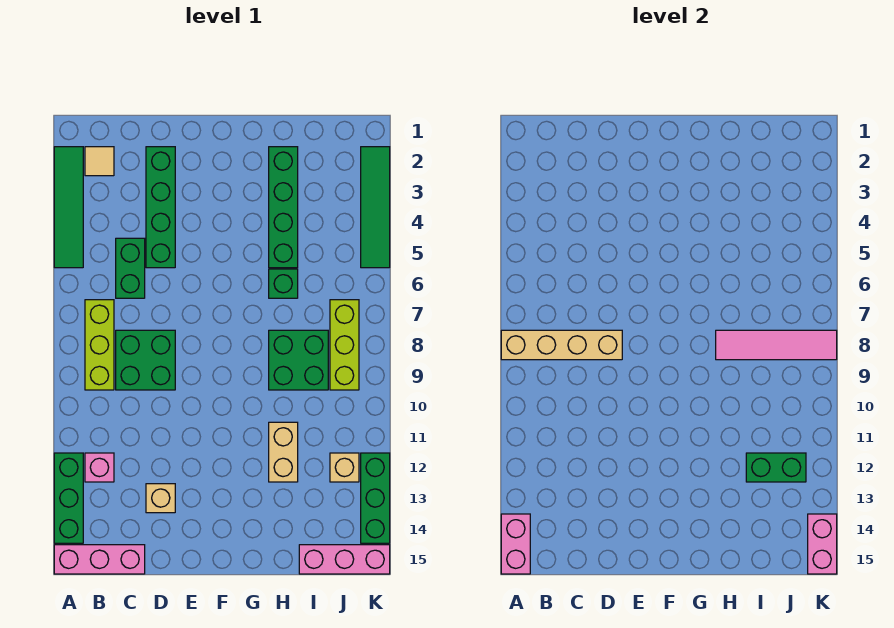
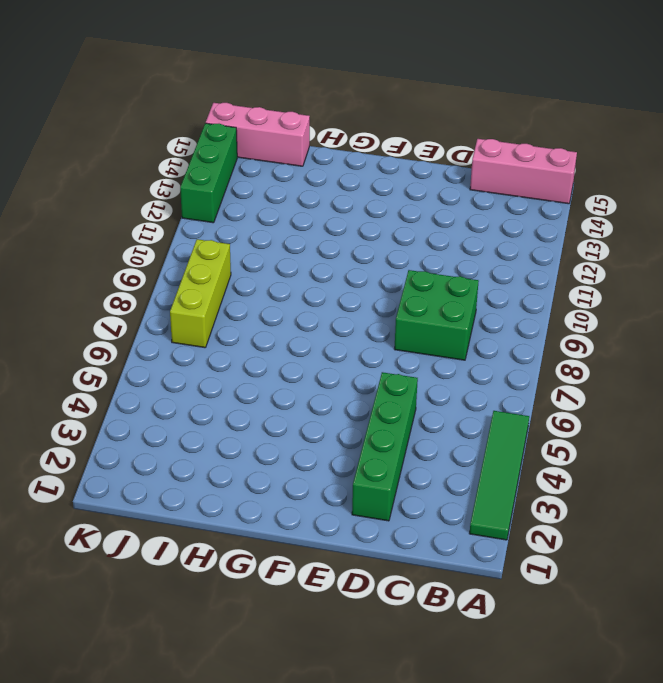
none -> green brick A12:A14 level 1
none -> tan tile B2 level 1
none -> lime brick B7:B9 level 1

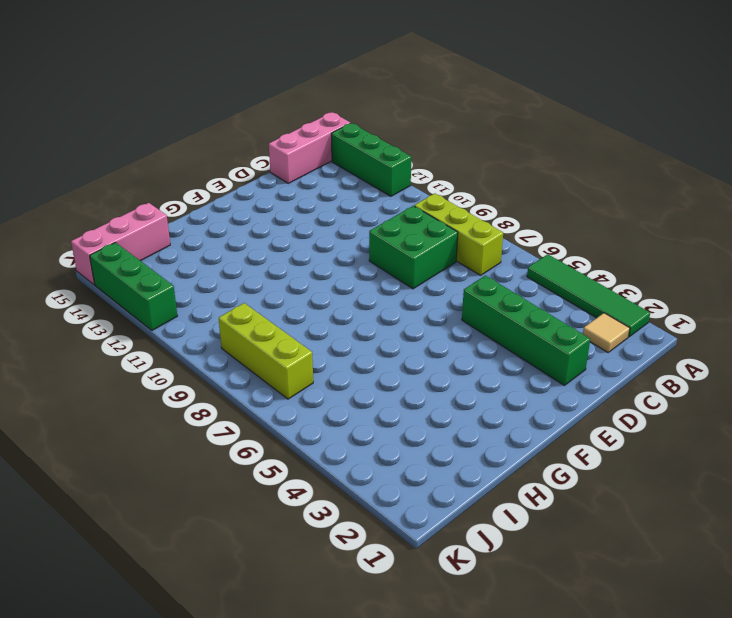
none -> pink brick B12 level 1
none -> green brick C5:C6 level 1
none -> tan brick D13 level 1

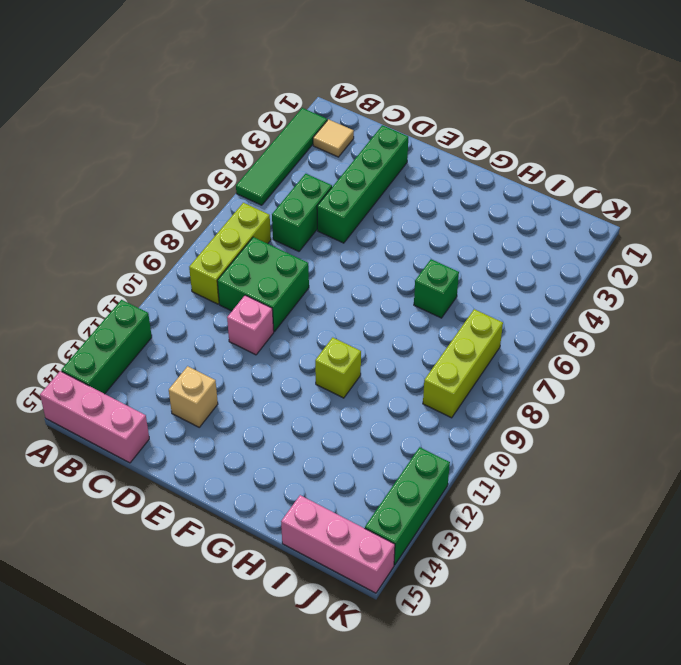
pink brick D10 level 1 -> pink brick B12 level 1
lime brick G10 level 1 -> none
none -> green brick H2:H5 level 1
none -> green brick H8:I9 level 1
none -> tan brick H11:H12 level 1

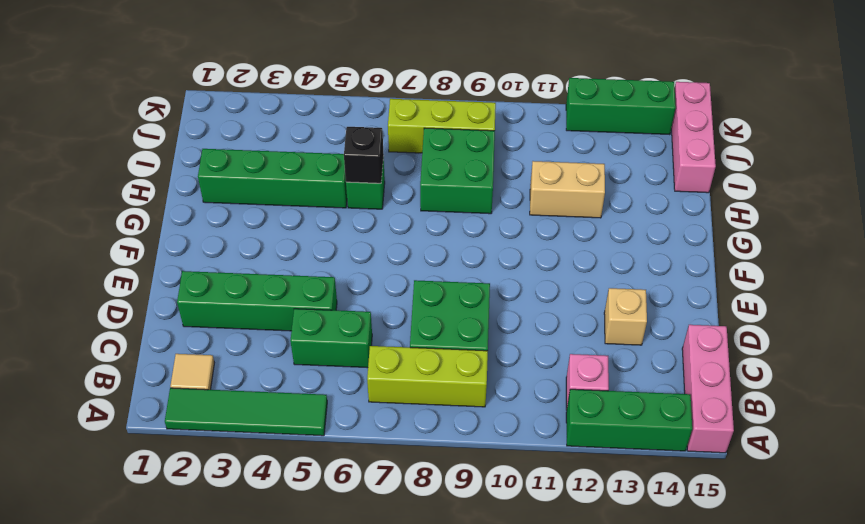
black brick H6 level 2 -> none
none -> tan brick J12 level 1
none -> green tile K2:K5 level 1
none -> tan brick A8:D8 level 2

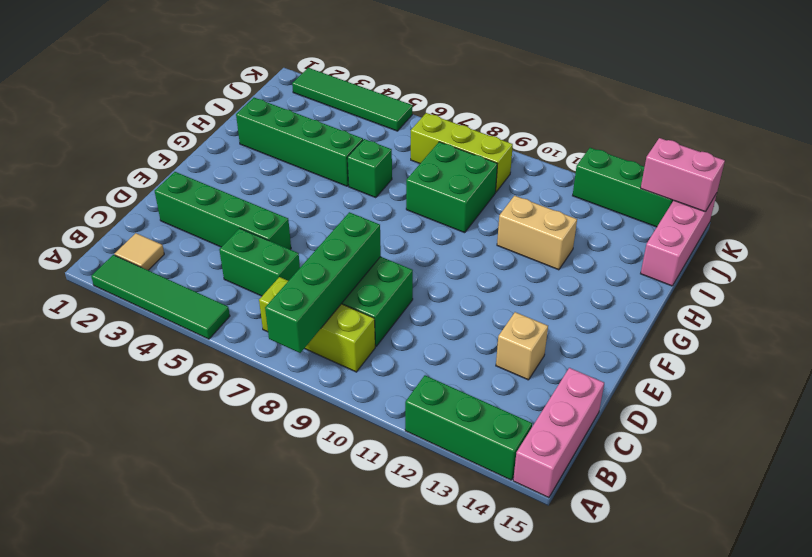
green brick A8:D8 level 2 -> tan brick A8:D8 level 2
none -> pink brick B12 level 1
none -> tan brick J12 level 1
none -> pink brick A14:A15 level 2

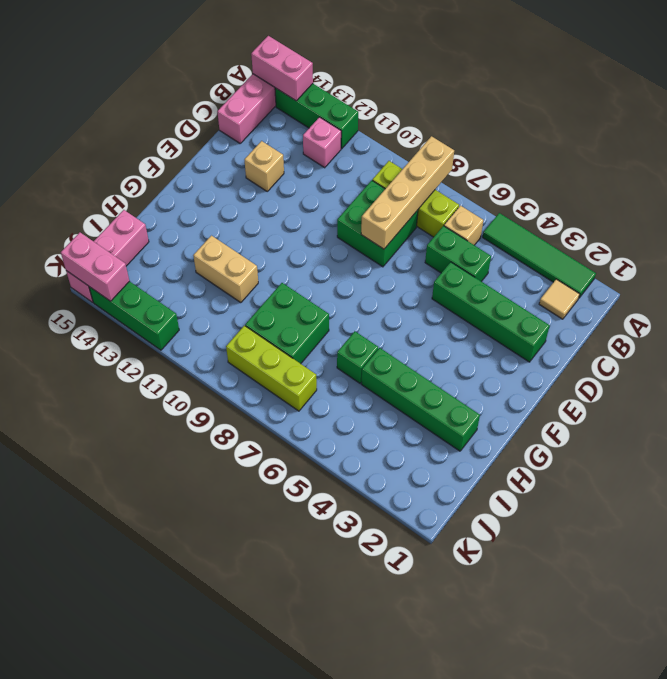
tan brick B6 level 1 -> tan brick J12 level 1
none -> green tile K2:K5 level 1
none -> pink tile H8:K8 level 2
none -> green brick I12:J12 level 2

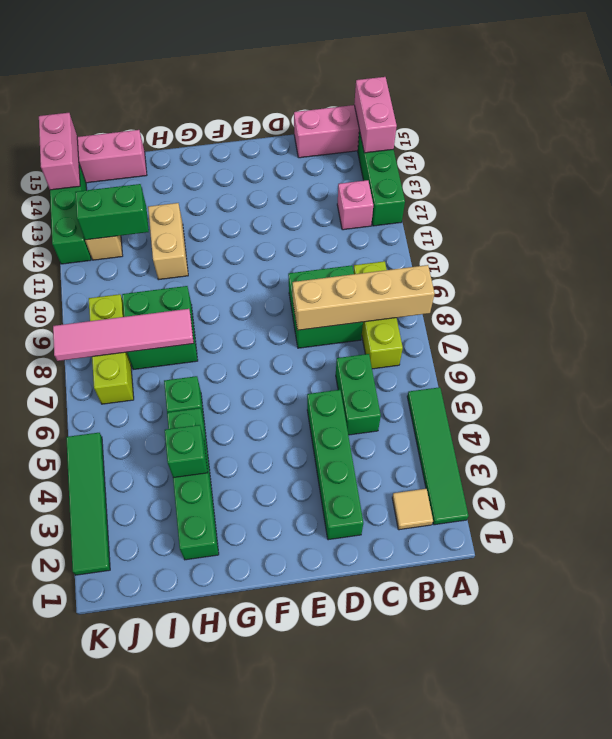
green brick H4 level 2 -> none
none -> tan brick D13 level 1

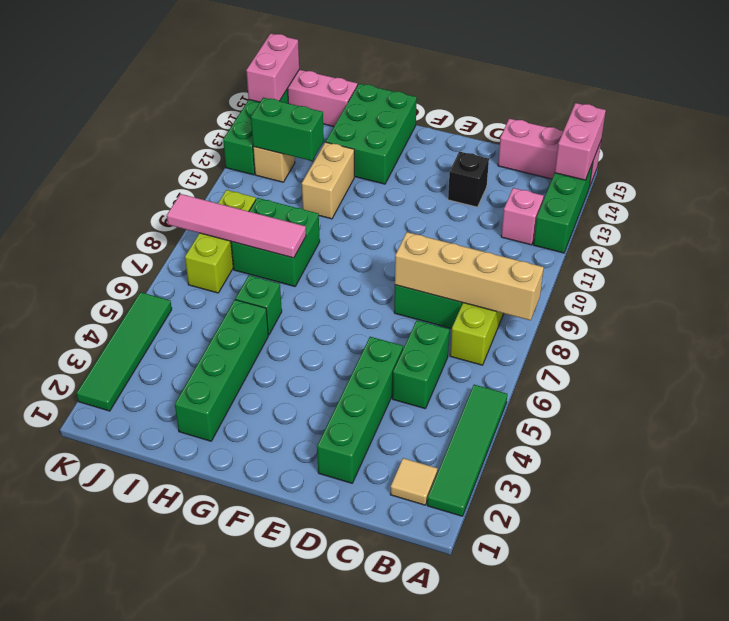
black brick D13 level 1 -> tan brick D13 level 1
green brick G13:H15 level 1 -> none

